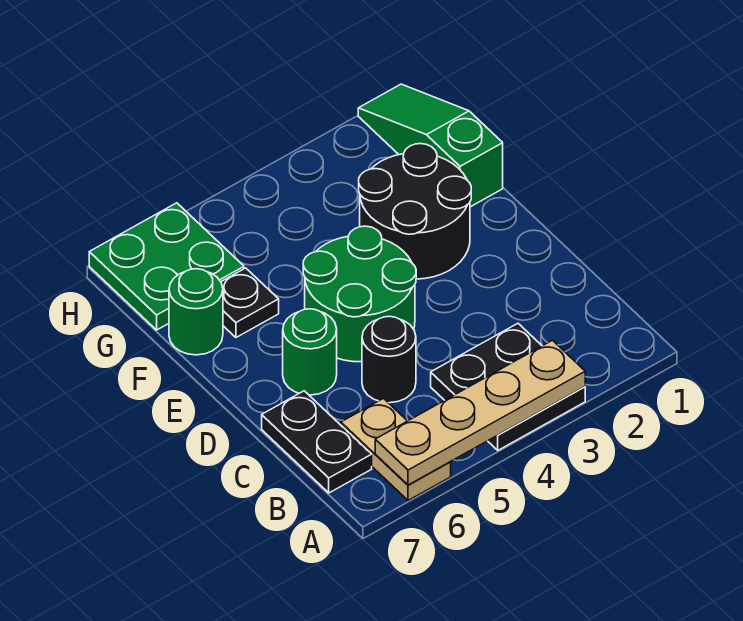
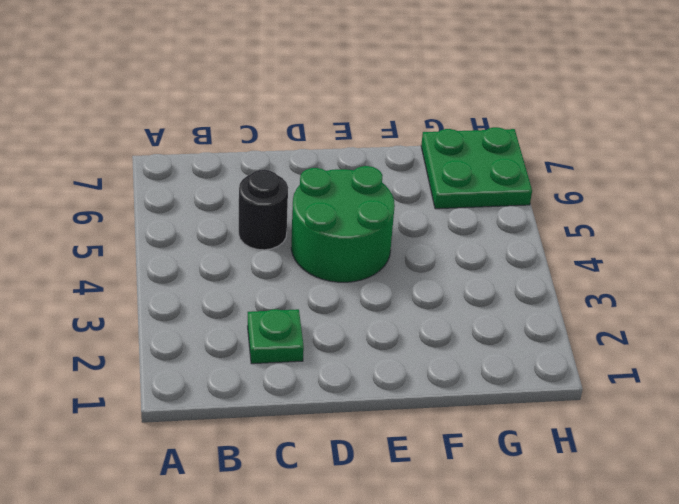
green plate C2 level 1 -> none
none -> black plate A3:B4 level 1
none -> tan plate A6:B6 level 1
none -> black plate B7:C7 level 1

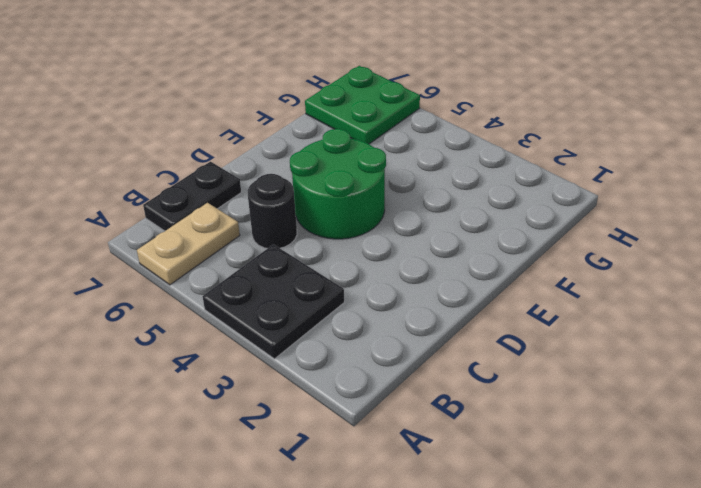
none -> green round brick D6 level 1
none -> black round brick E2:F3 level 1
none -> green slope F1:H1 level 1 top F

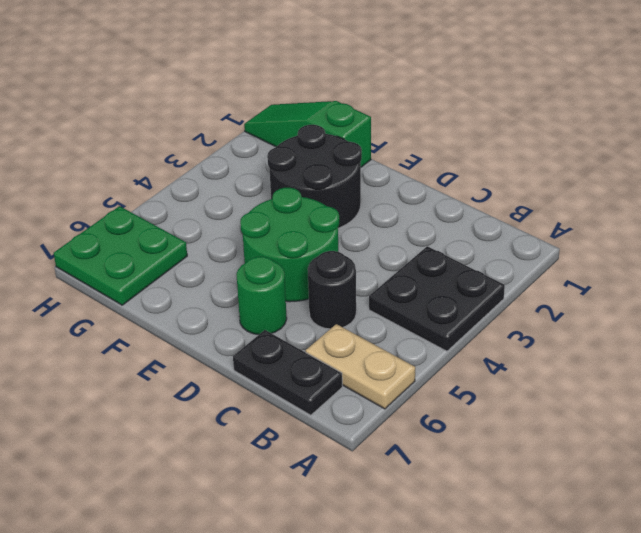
none -> black plate F6 level 1
none -> green round brick F7 level 1
none -> tan plate A3:A6 level 2

